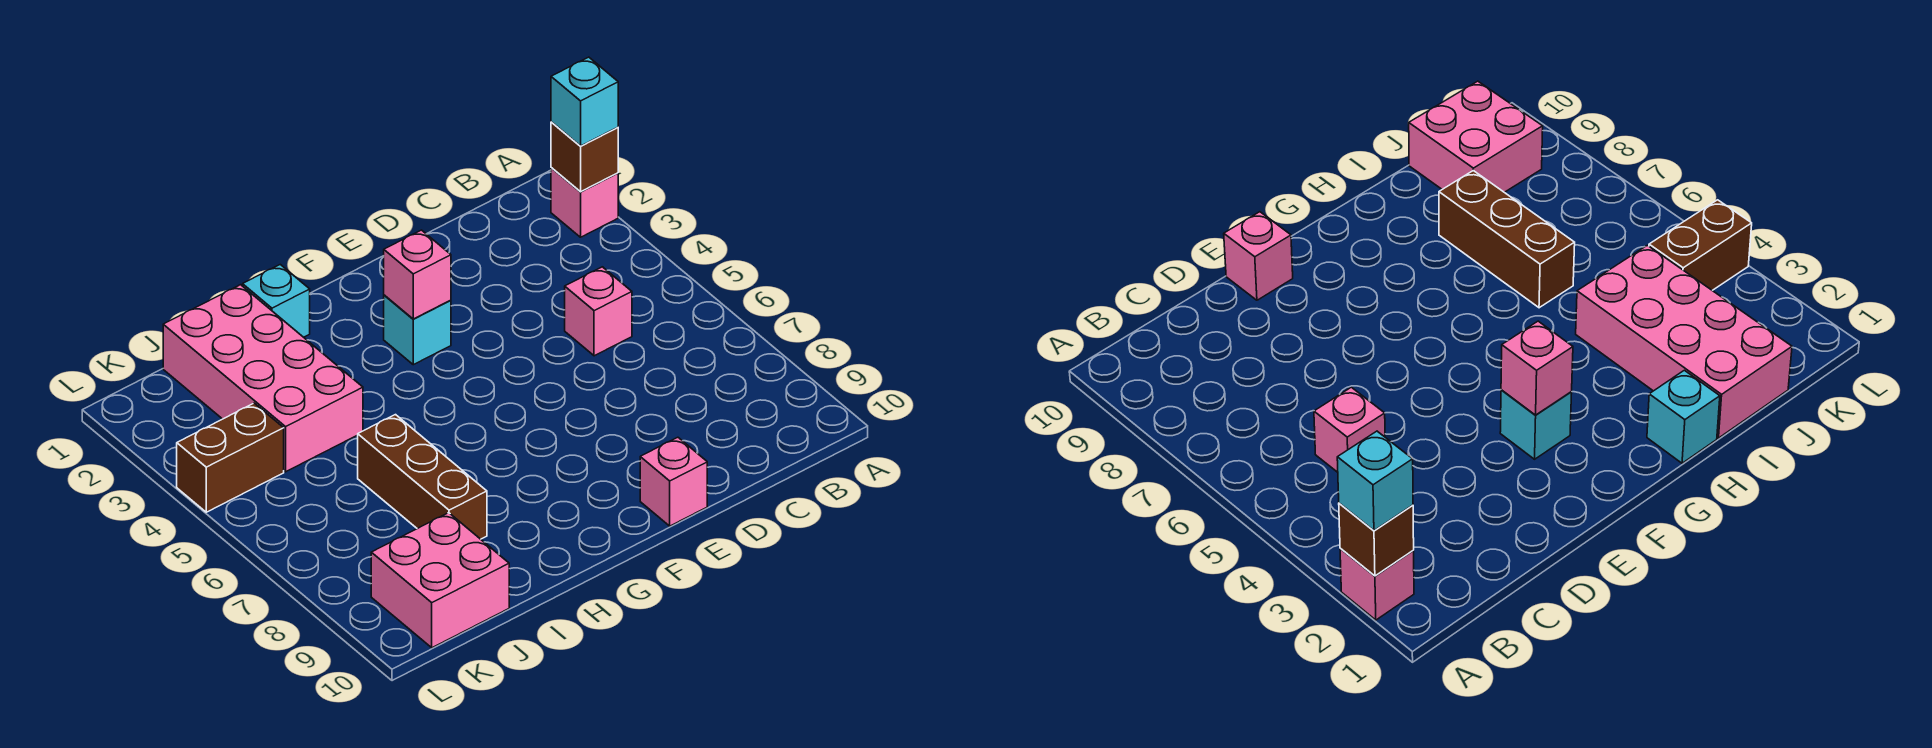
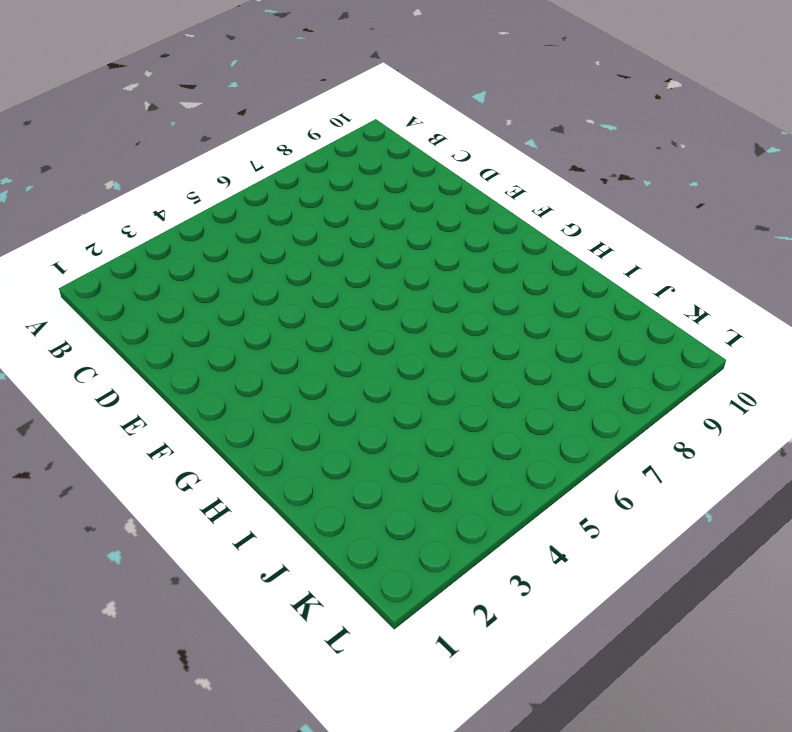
none -> pink brick A2 level 1
none -> pink brick C5 level 1
none -> pink brick E10 level 1

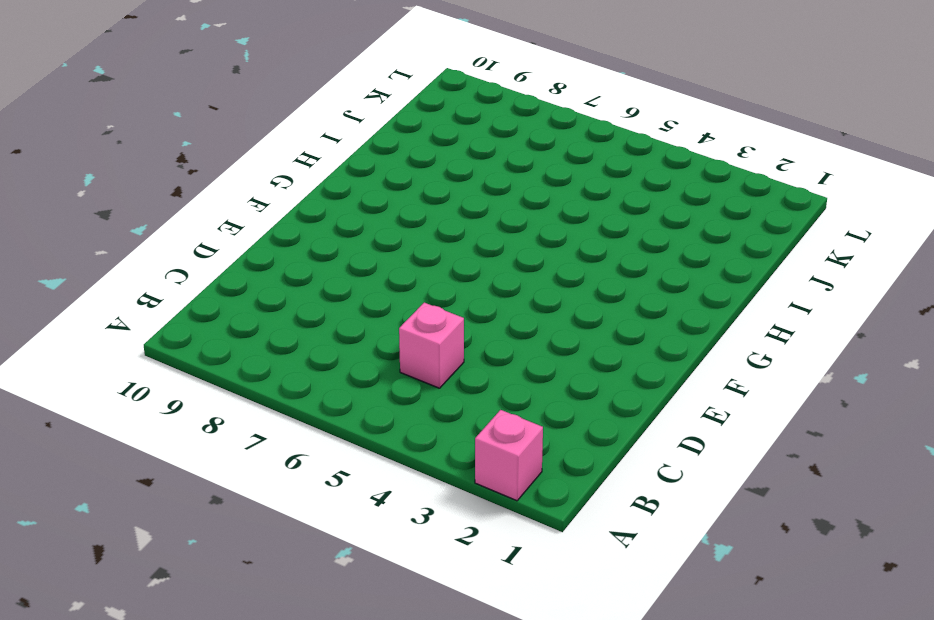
none -> pink brick E10 level 1
none -> cyan brick F3 level 1
none -> cyan brick H1 level 1

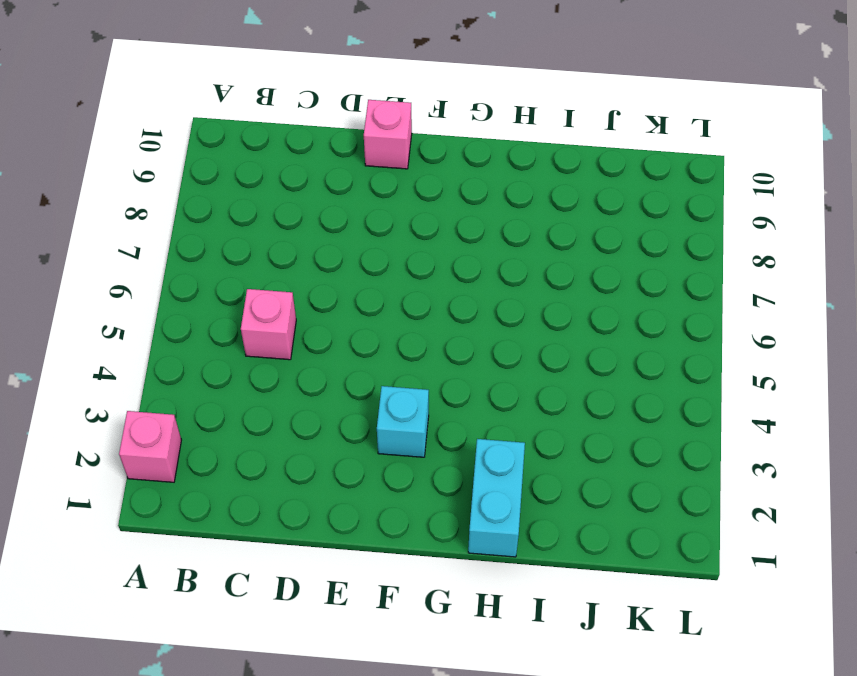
cyan brick H1:H2 level 1 -> cyan brick H1 level 1
none -> pink brick I1:J4 level 1
none -> brown brick I6:I8 level 1
none -> pink brick J9:K10 level 1

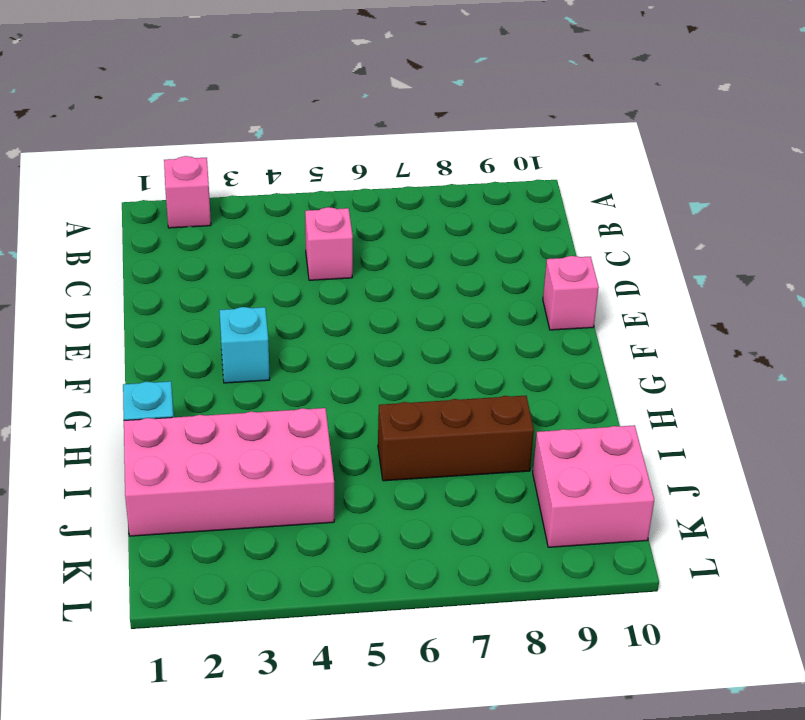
none -> brown brick K4:L4 level 1
none -> brown brick A2 level 2
none -> pink brick F3 level 2

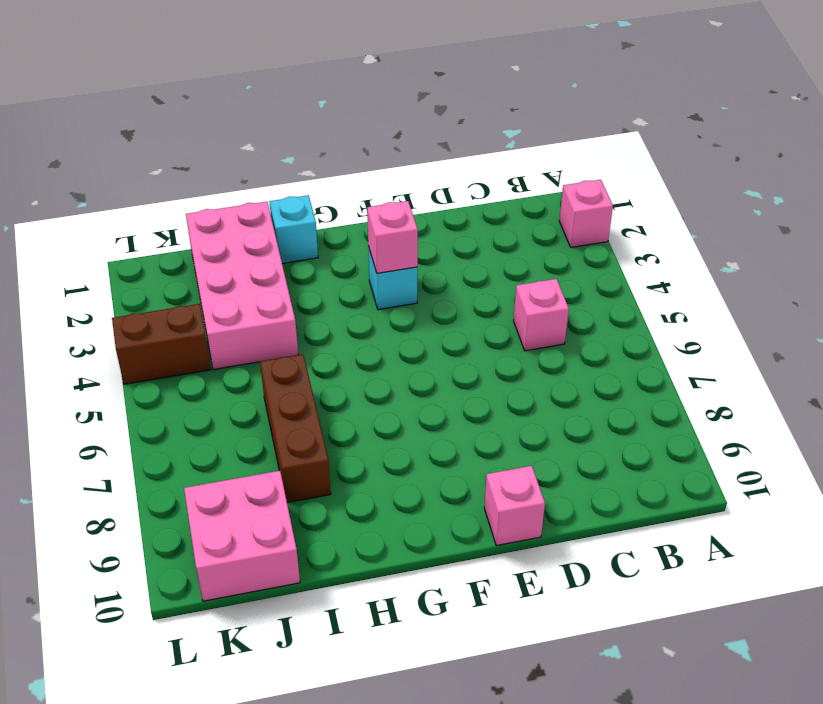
none -> brown brick A2 level 2
none -> cyan brick A2 level 3

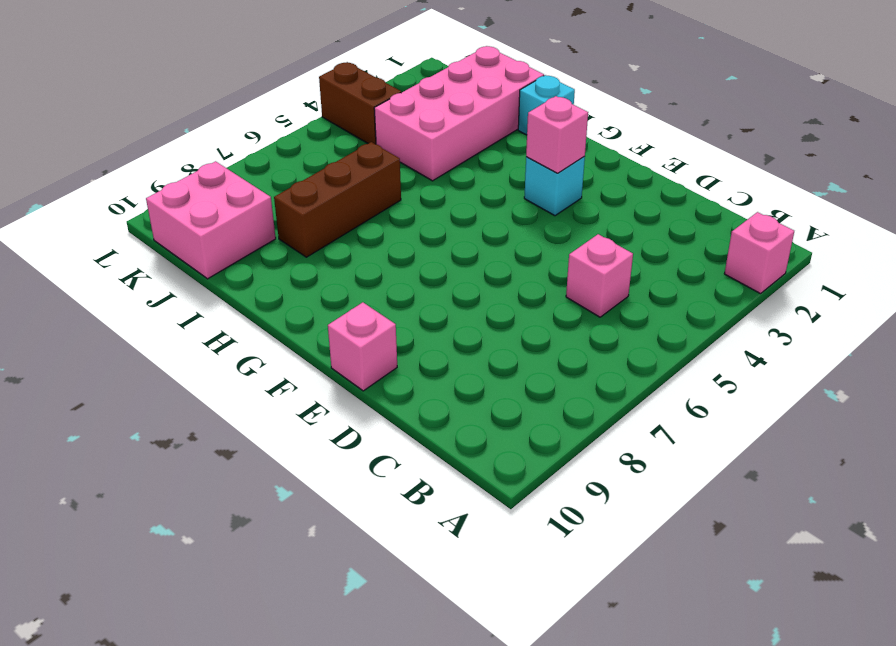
none -> brown brick A2 level 2
none -> cyan brick A2 level 3

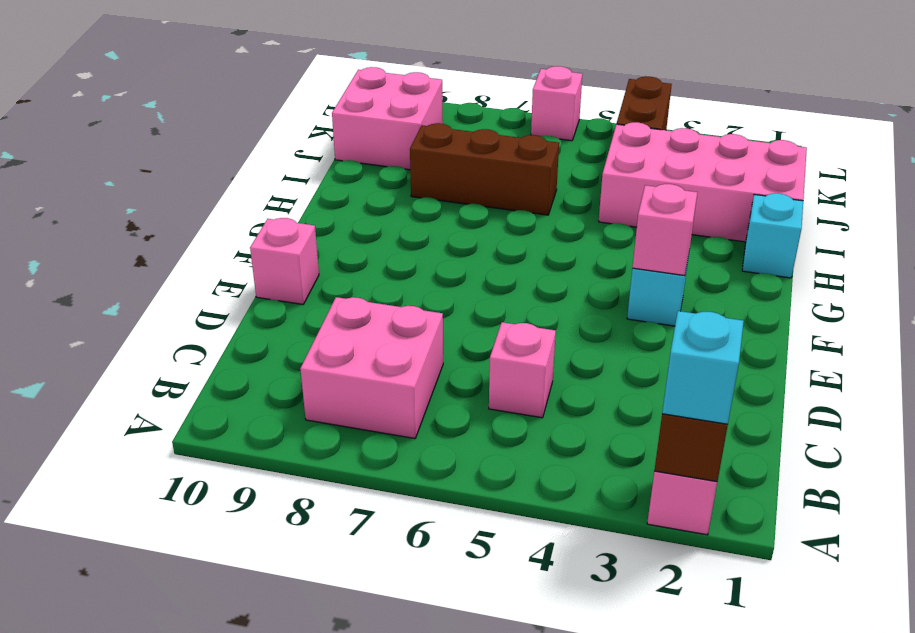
pink brick B7:C8 level 1 -> none
pink brick L6 level 1 -> none

